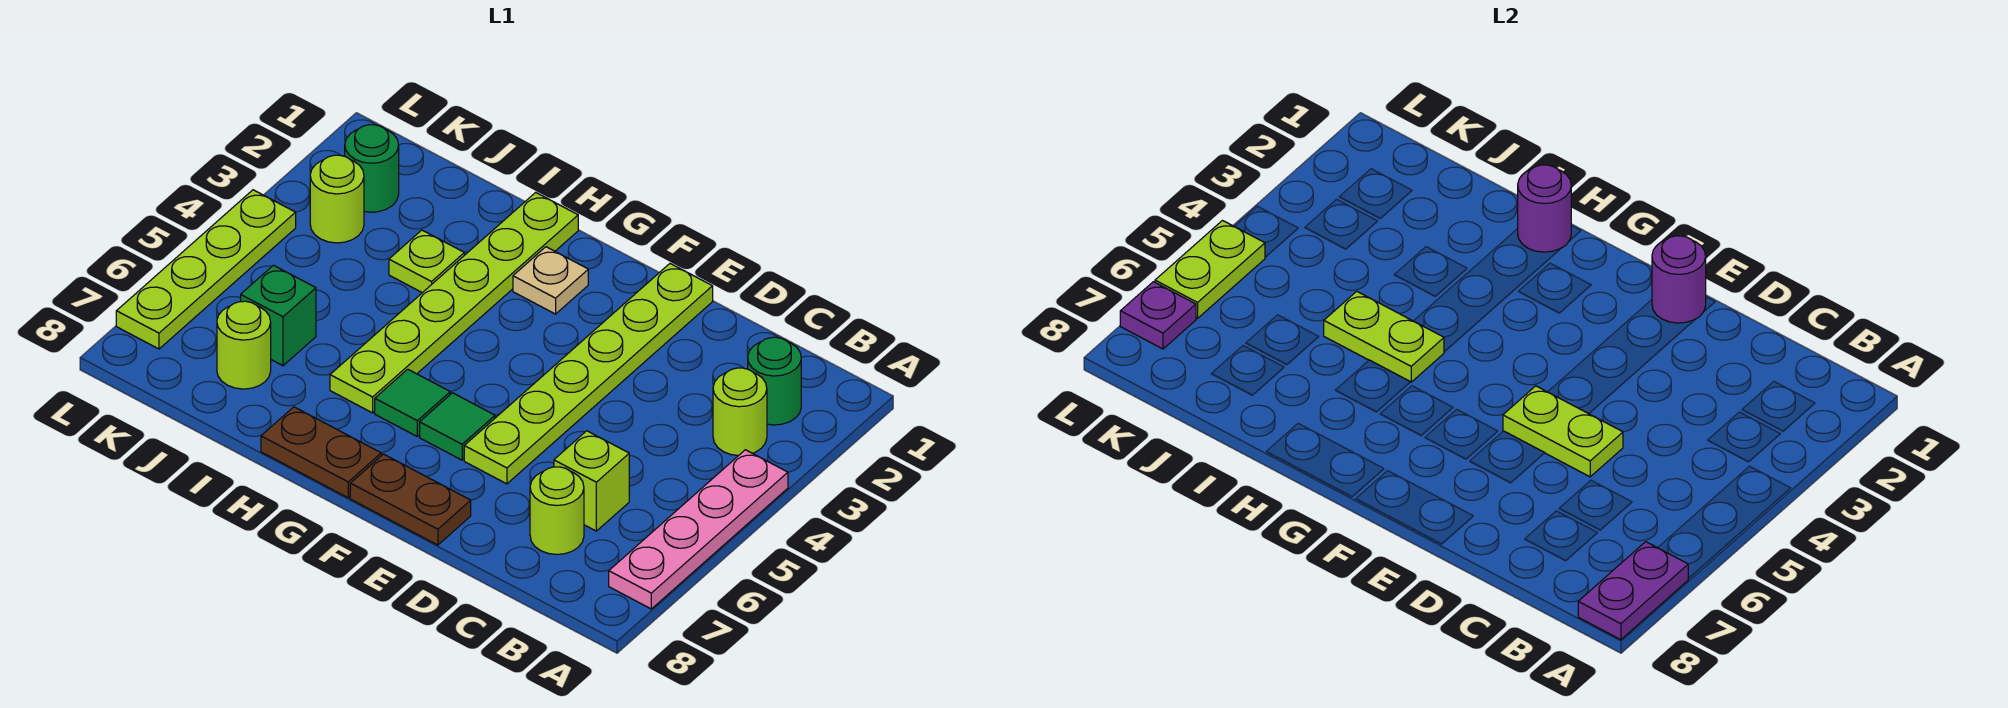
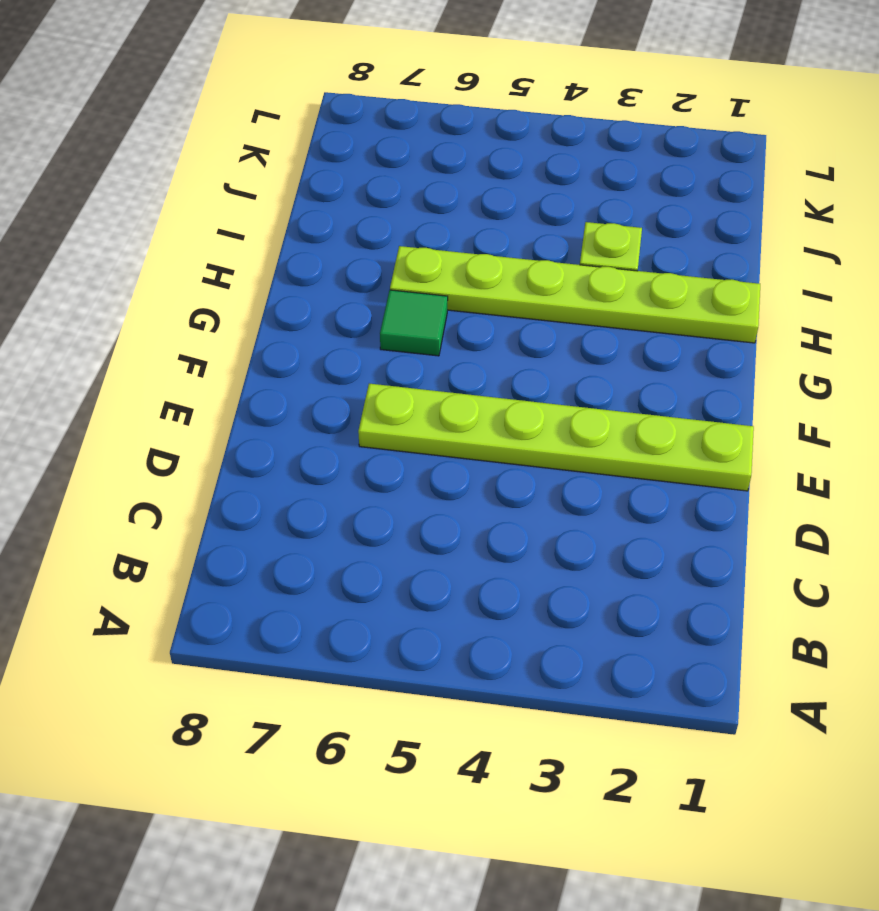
none -> pink plate A4:A7 level 1
none -> green round brick B2 level 1
none -> lime round brick B3 level 1

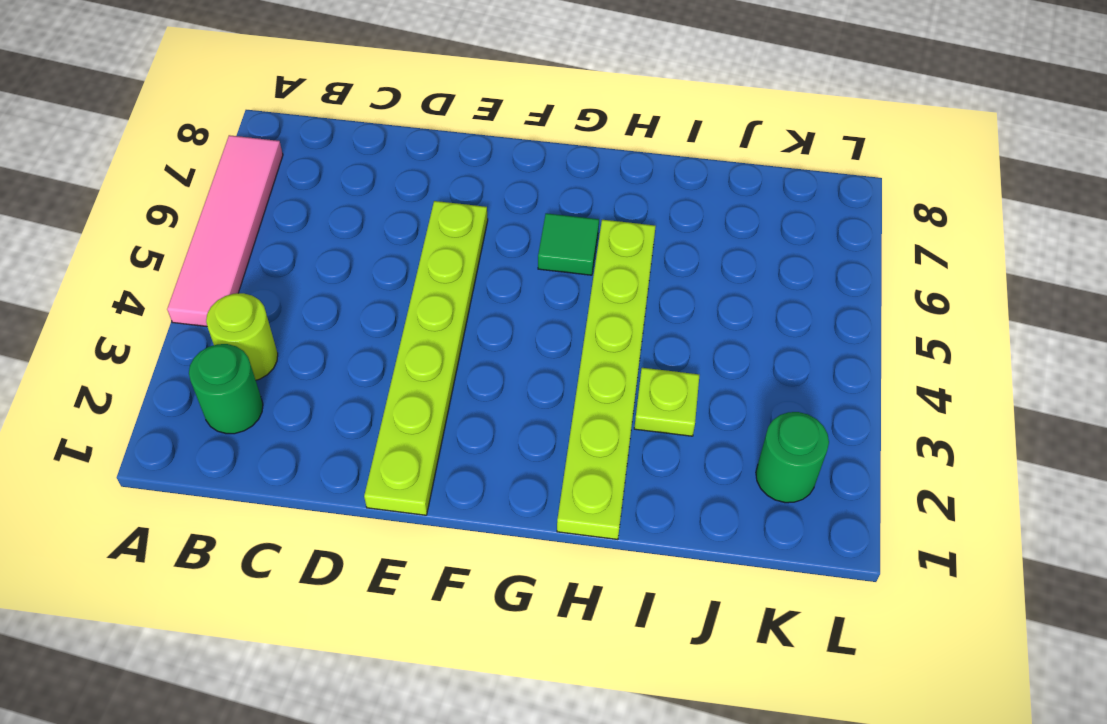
pink tile A4:A7 level 1 -> pink plate A4:A7 level 1
none -> lime brick C6 level 1
none -> lime round brick C7 level 1
none -> brown plate E8:F8 level 1

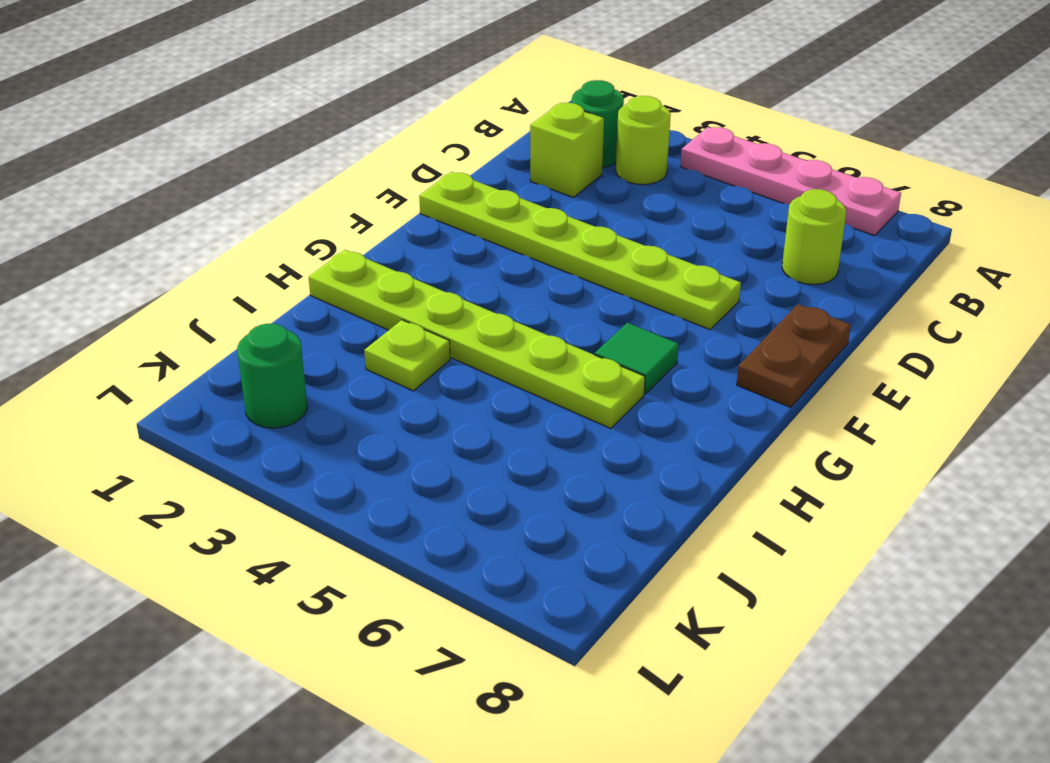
lime brick C2 level 1 -> lime brick C6 level 1
none -> green tile F6 level 1
none -> tan plate G2 level 1
none -> brown plate G8:H8 level 1

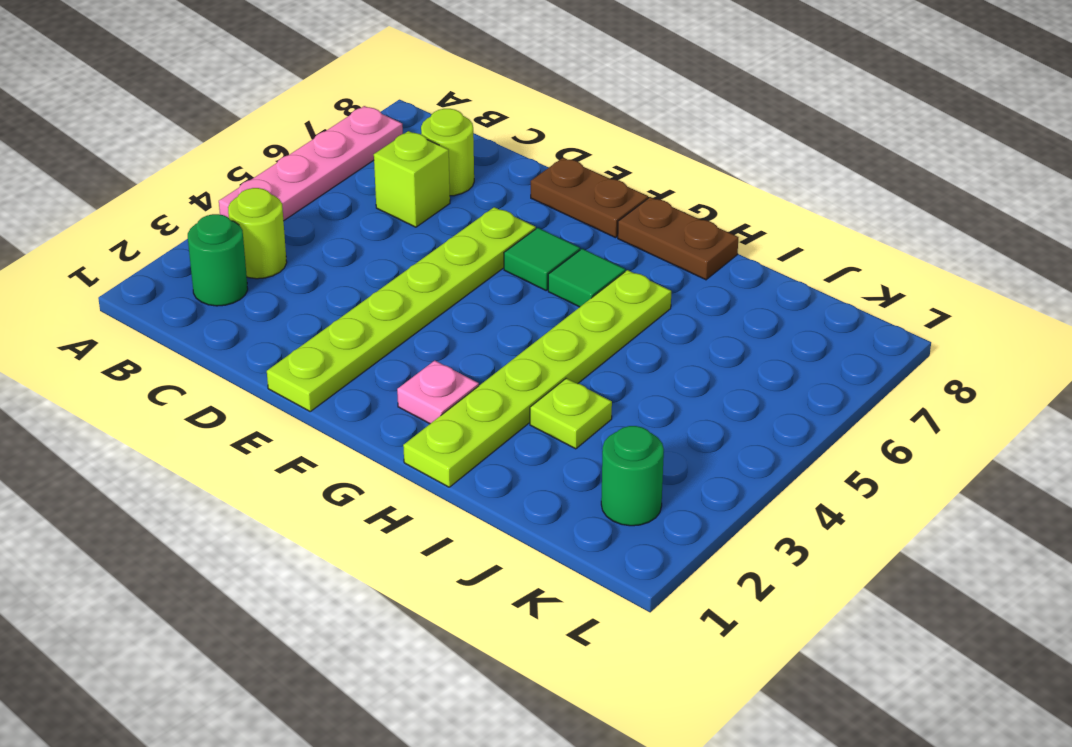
pink plate G2 level 1 -> tan plate G2 level 1
none -> green brick J6 level 1
none -> lime round brick J7 level 1
none -> lime round brick K3 level 1

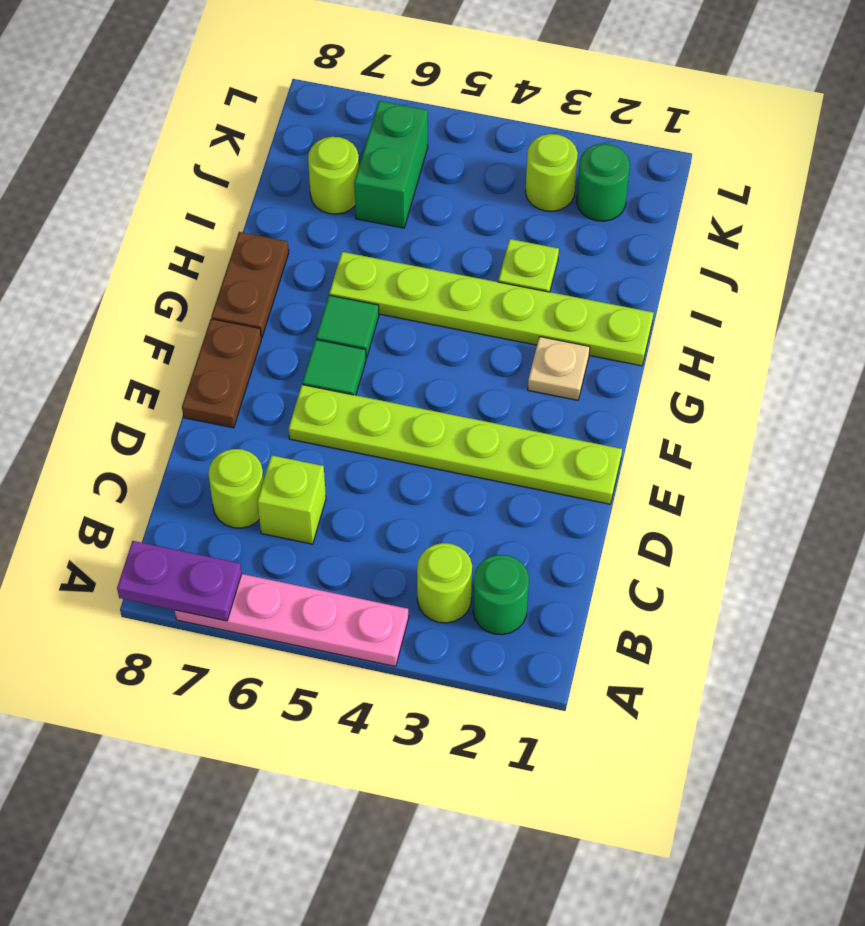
green brick J6:K6 level 1 -> green brick J6 level 1
none -> lime plate L4:L7 level 1
none -> lime plate D5:E5 level 2
none -> purple round brick E1 level 2

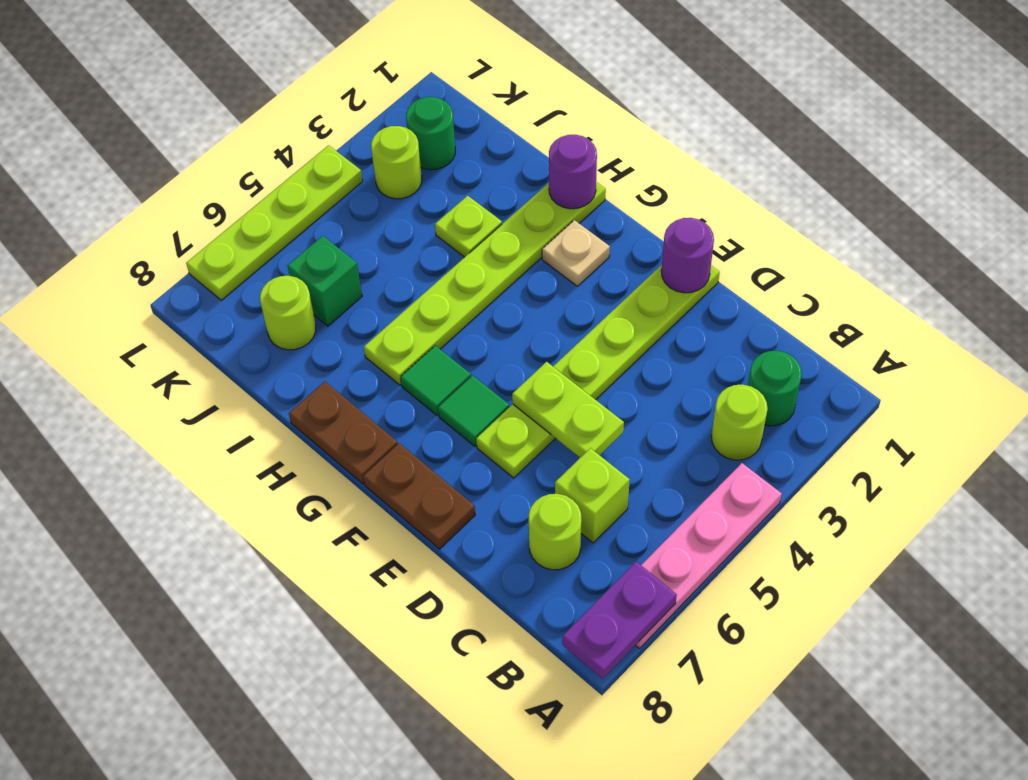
none -> lime plate H5:I5 level 2
none -> lime plate L5:L6 level 2
none -> purple plate L7 level 2

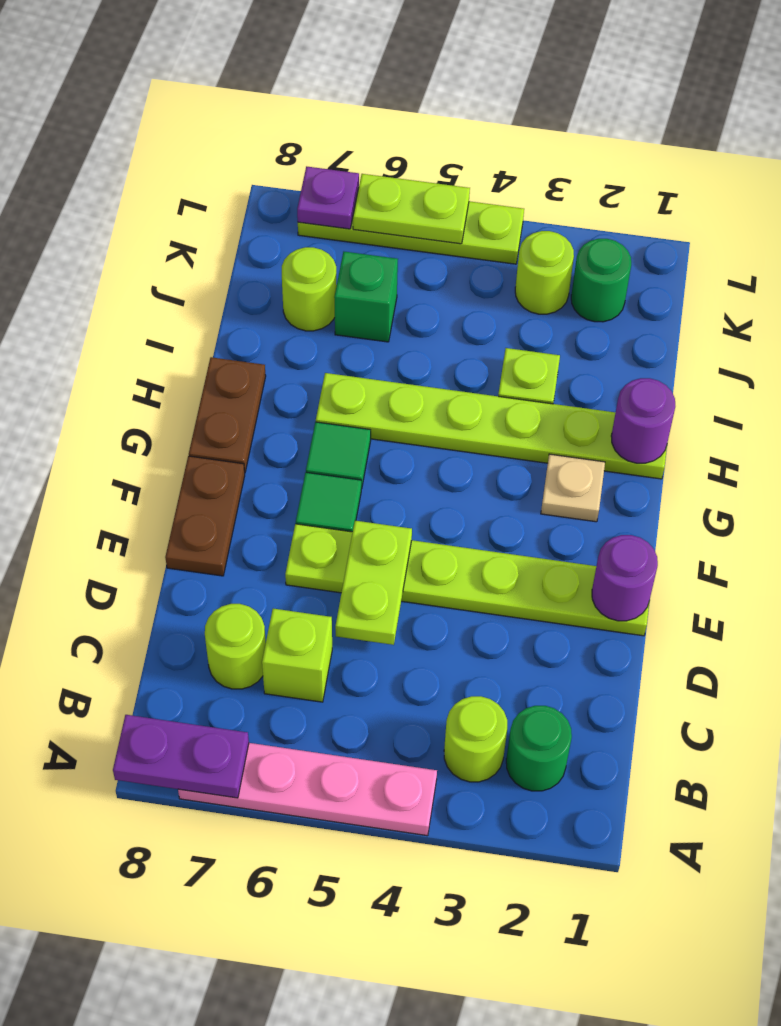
none -> lime plate H5:I5 level 2

